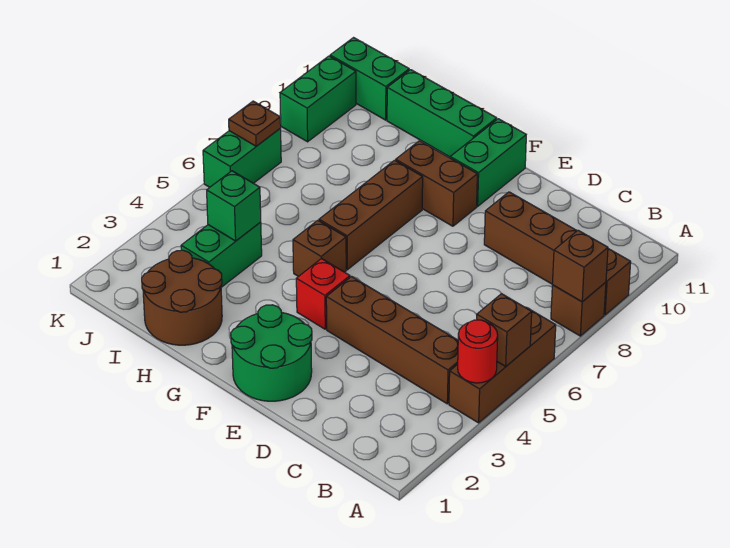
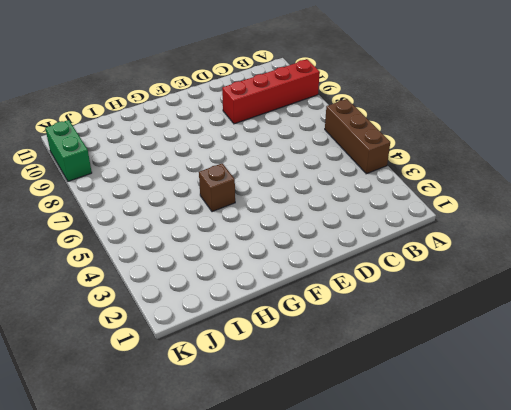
red brick A9:D9 level 1 -> brown brick A9:D9 level 1
none -> brown brick A8 level 1
none -> brown brick B4:E4 level 1
none -> green round brick E1:F2 level 1

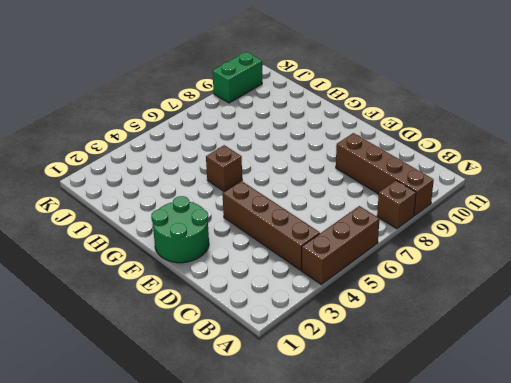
none -> red brick F4 level 1
none -> brown brick F9:G9 level 1
none -> green brick F10:F11 level 1

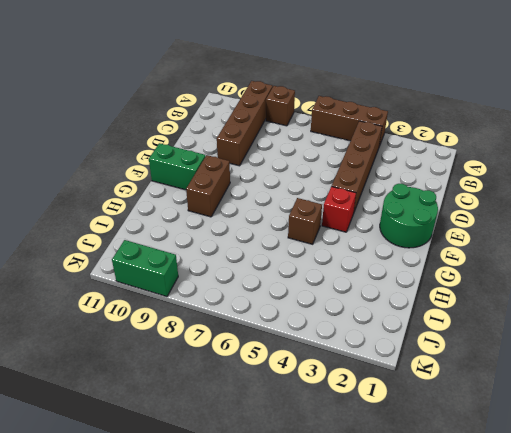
none -> brown brick G6:G8 level 1
none -> green brick G11:I11 level 1
none -> brown round brick H1:I2 level 1

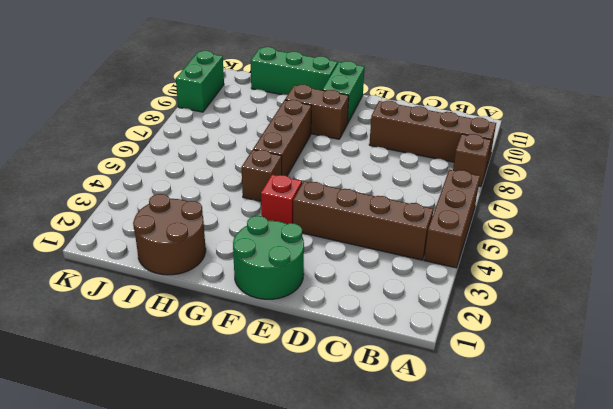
none -> green brick I3:I4 level 1
none -> green brick J11:K11 level 1
none -> green brick K6:K7 level 1

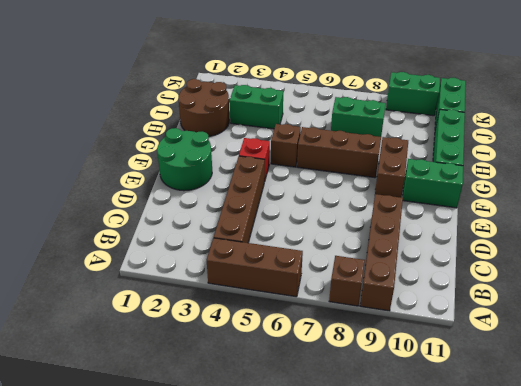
green brick I7:I8 level 1 -> green brick K6:K7 level 1
none -> red round brick A4 level 2
none -> brown brick A5 level 2
none -> brown brick A8 level 2

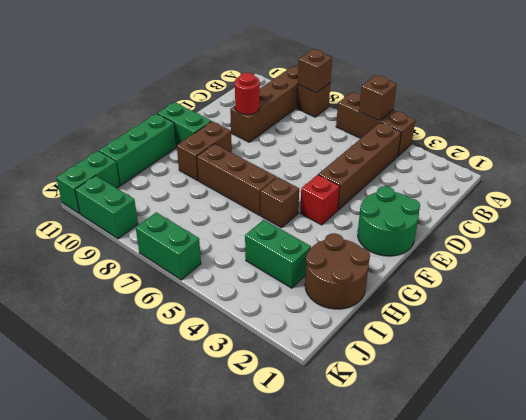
red round brick D9 level 2 -> red round brick A4 level 2
none -> green brick I4 level 2
none -> brown plate K7 level 2

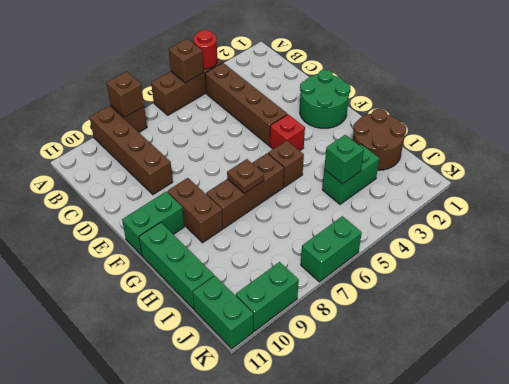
brown plate G7 level 2 -> brown plate K7 level 2

